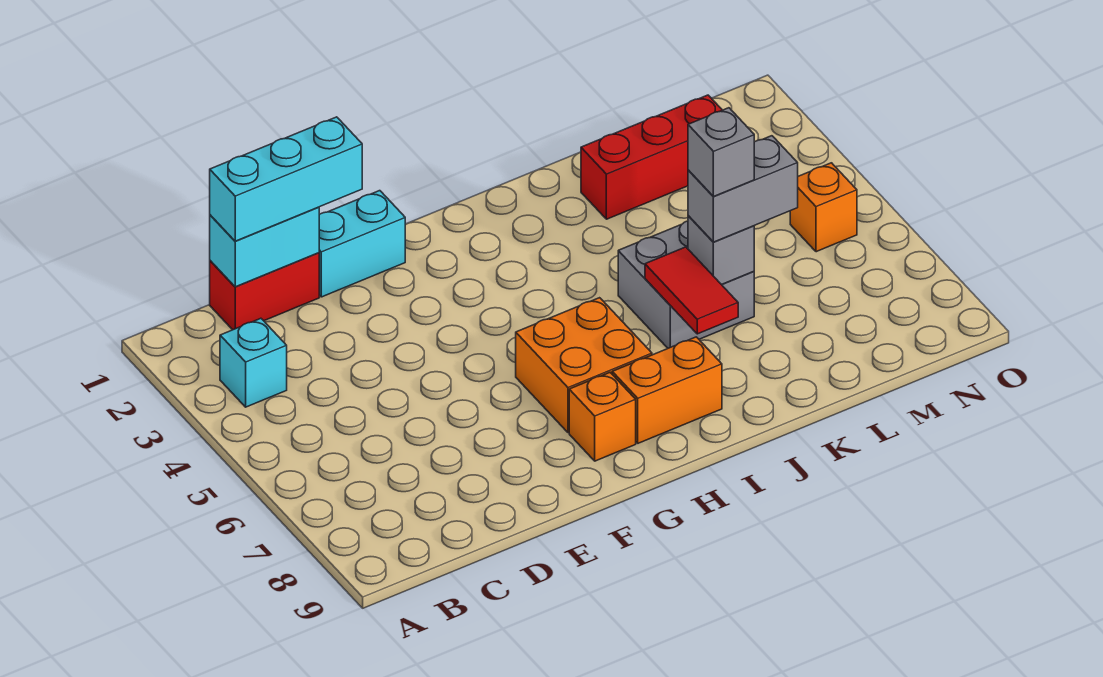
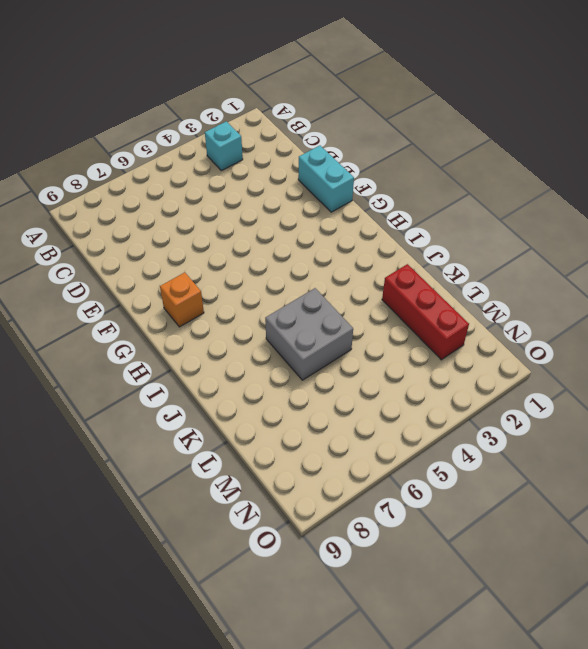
none -> red brick C1:D1 level 1
none -> orange brick G6:H7 level 1
none -> orange brick H8:I8 level 1

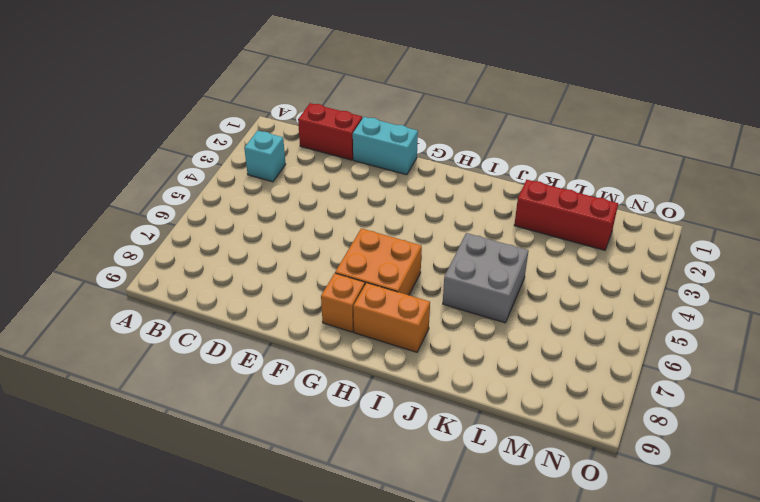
none -> orange brick N5 level 1
none -> cyan brick C1:D1 level 2
none -> red tile J6:J7 level 2

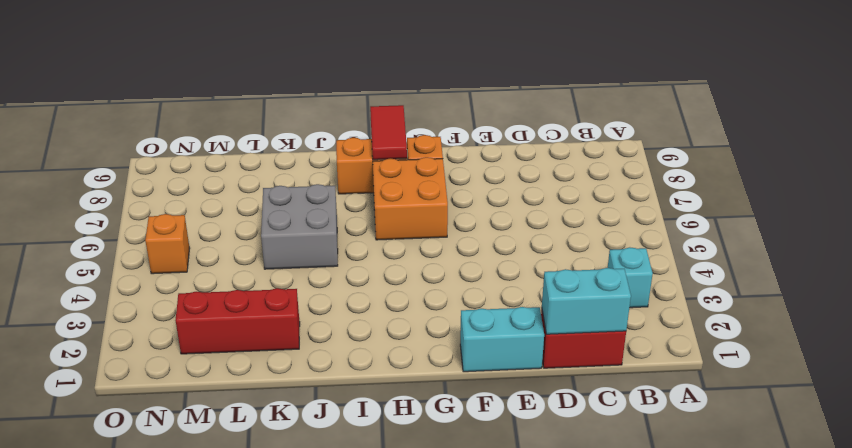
red tile H8:H9 level 2 -> red tile J6:J7 level 2
none -> grey brick K6 level 2
none -> cyan brick C1:E1 level 3
none -> grey brick K6:L6 level 3

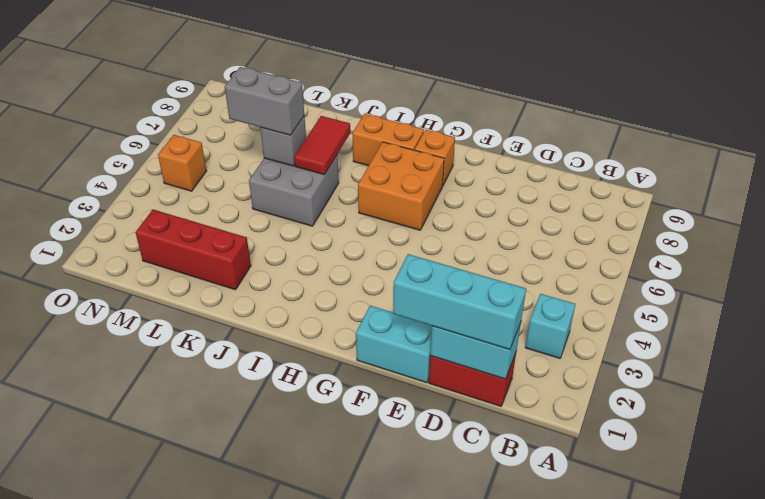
none -> grey brick K6 level 4

